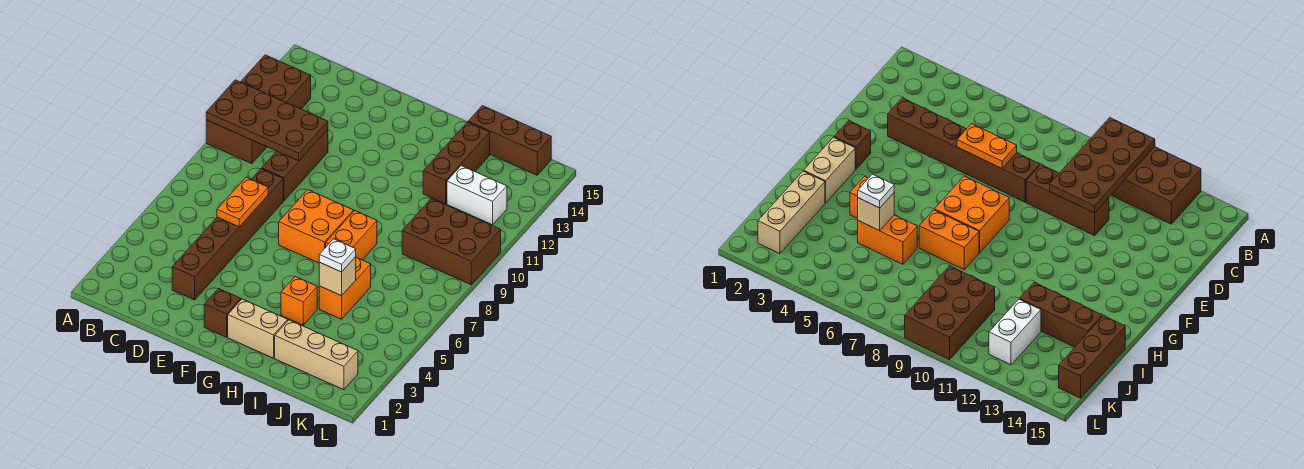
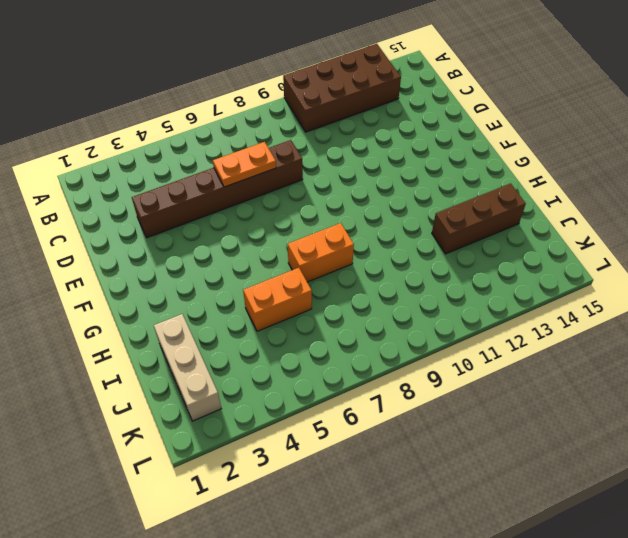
none -> brown brick D9:D11 level 1
none -> brown brick F2 level 1
none -> orange brick F7:G8 level 1

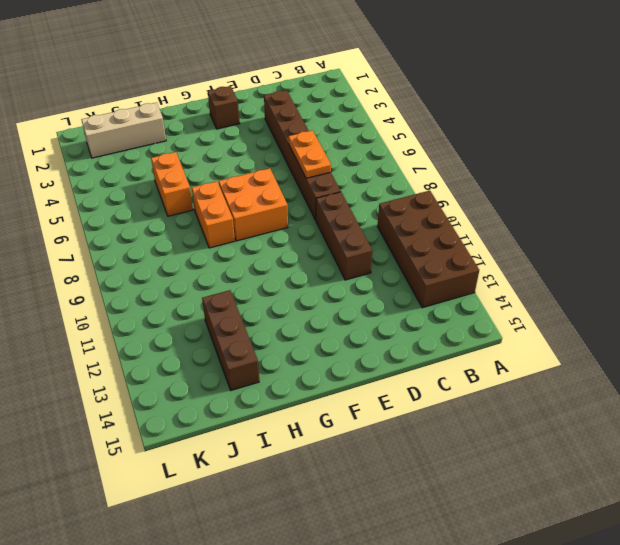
none -> tan brick G2:H2 level 1
none -> orange brick H4 level 1
none -> brown brick I15:K15 level 1

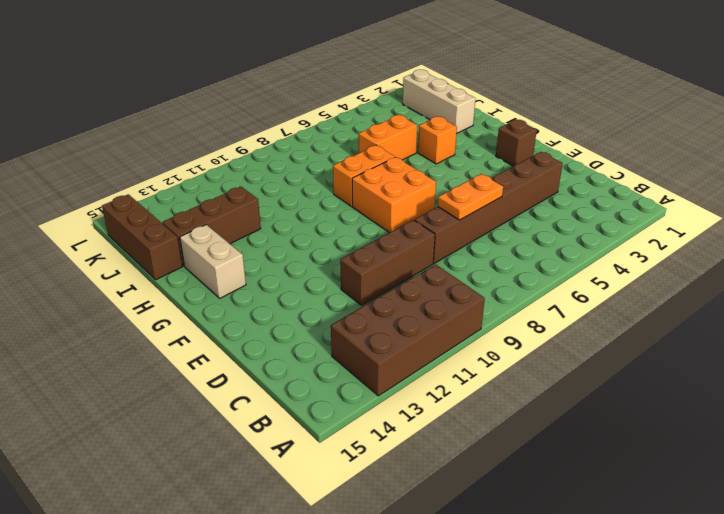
tan brick G14:H14 level 1 -> tan brick G2:H2 level 1
none -> brown brick J9:L10 level 1
none -> white brick J12:K12 level 1
none -> brown plate A10:D11 level 2

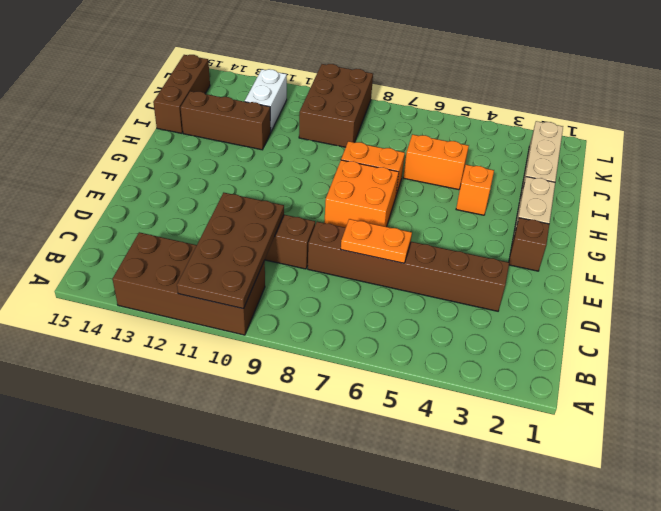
none -> tan brick I5 level 2
none -> white plate I5 level 3

